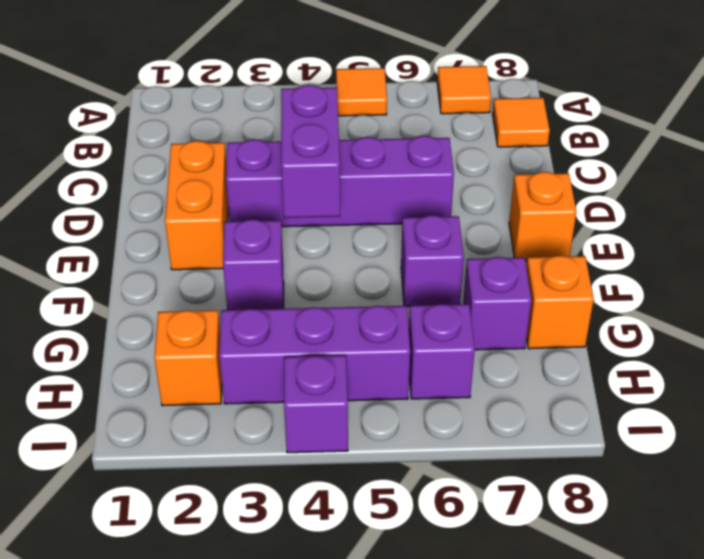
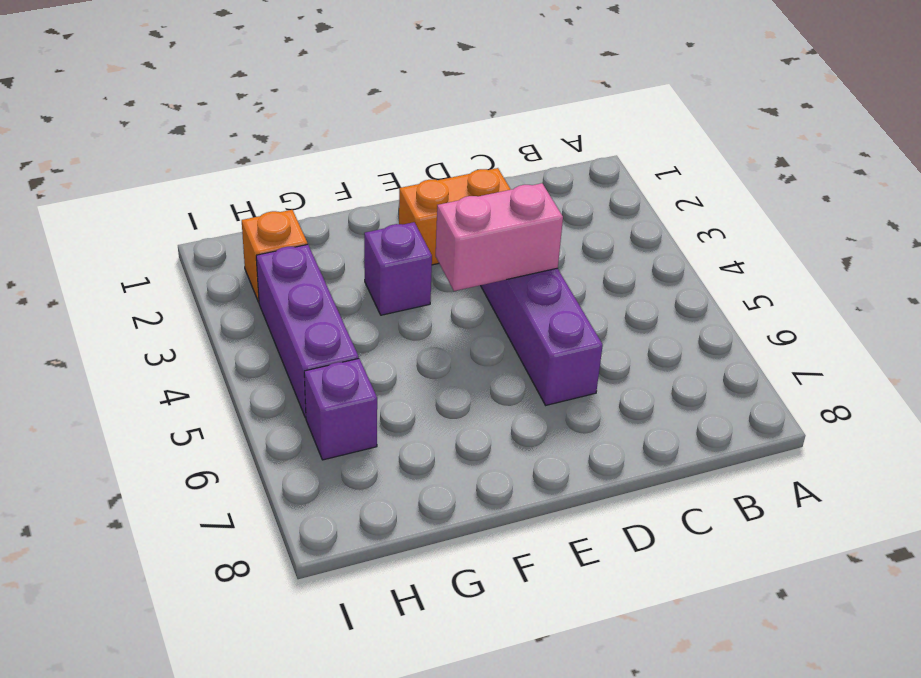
pink brick D4:E4 level 2 -> purple brick D4:E4 level 2
none -> orange tile A5 level 1
none -> orange tile A7 level 1
none -> orange tile B8 level 1

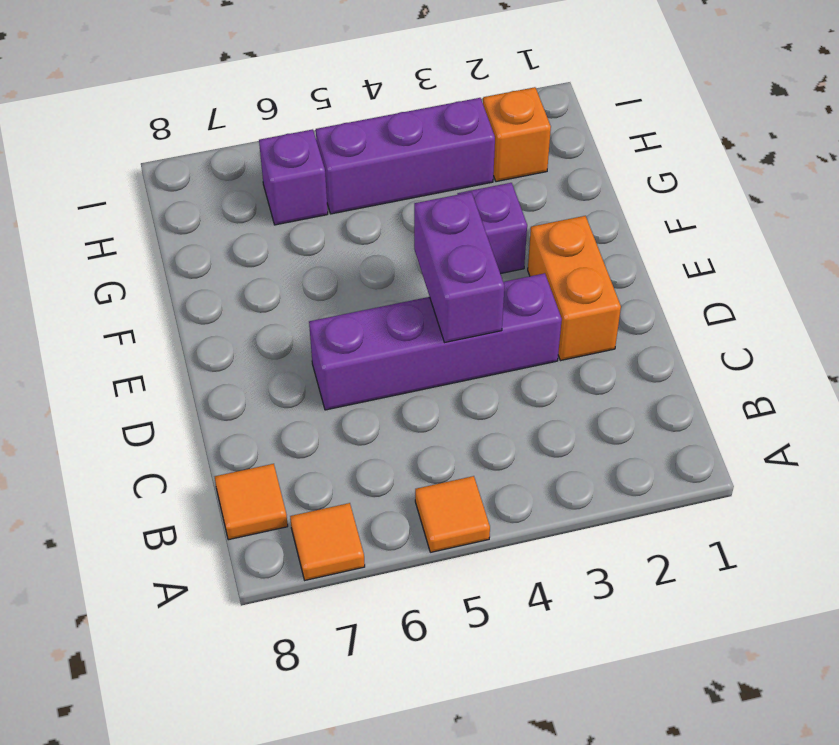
none -> orange brick E8 level 1
none -> purple brick F6 level 1
none -> purple brick G7 level 1

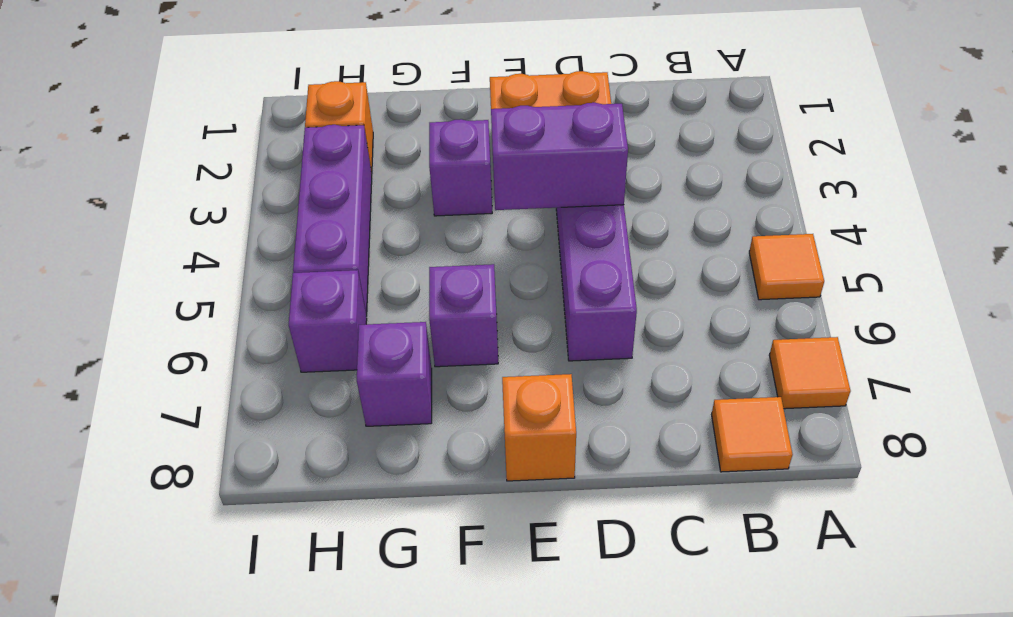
none -> orange brick G8 level 1
none -> purple brick I4 level 1

